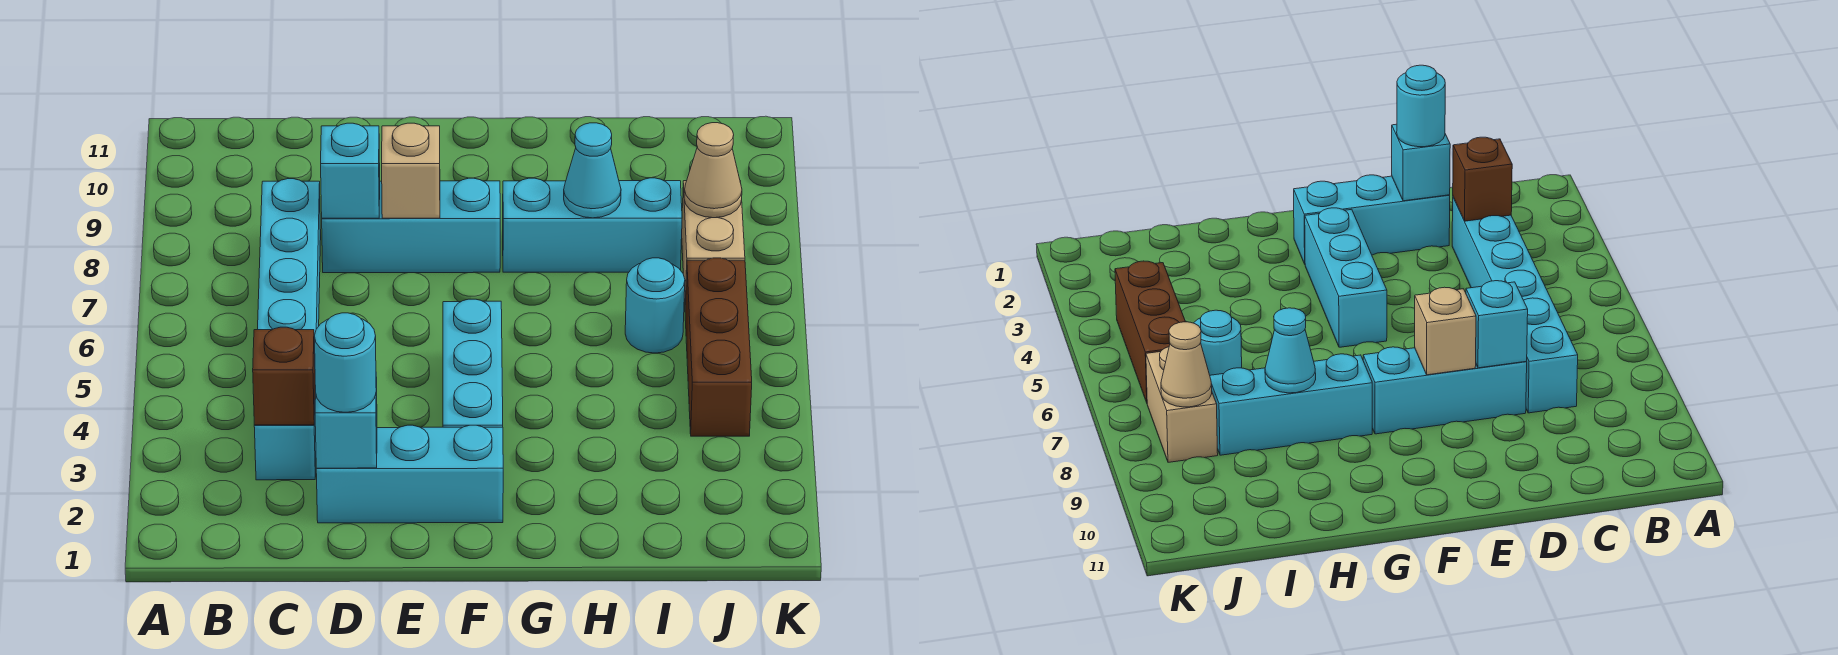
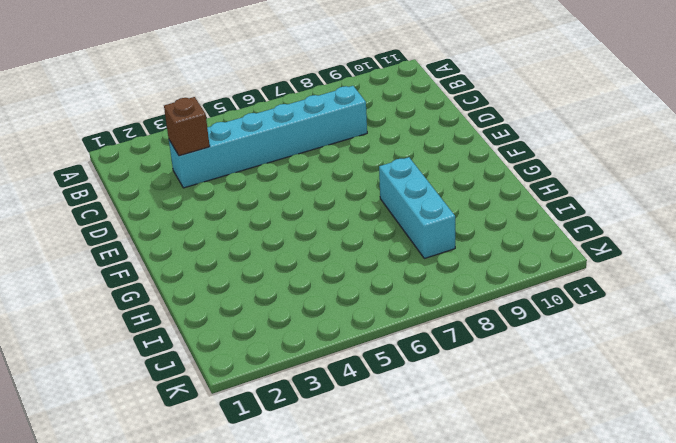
none -> cyan brick D2:F2 level 1
none -> cyan brick D8:F8 level 1
none -> cyan brick F3:F5 level 1

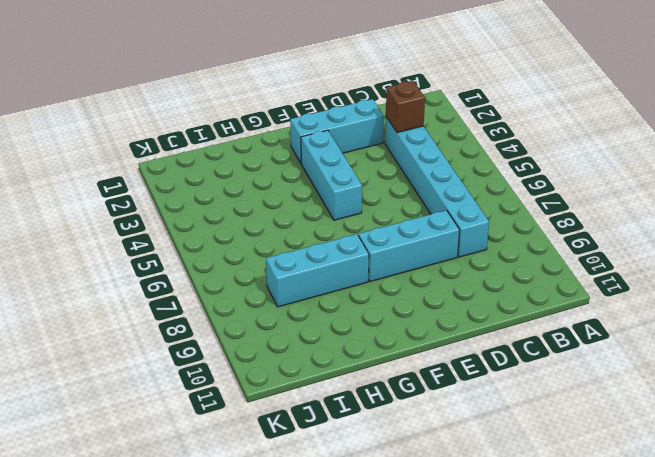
none -> cyan round brick I6 level 1
none -> brown brick J4:J6 level 1
none -> tan brick J7:J8 level 1

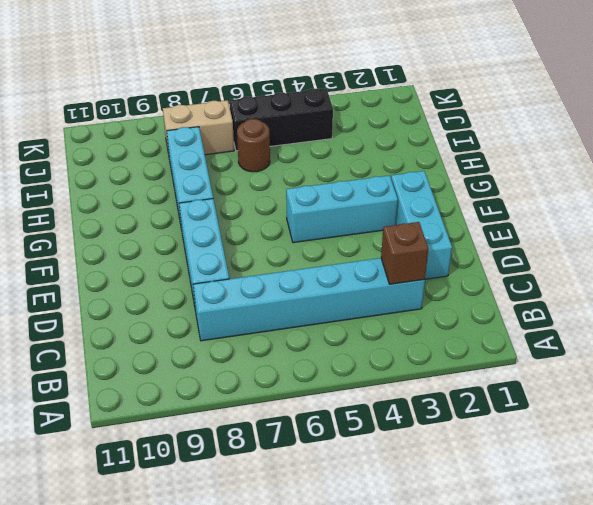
brown round brick I6 level 1 -> cyan round brick I6 level 1
black brick J4:J6 level 1 -> brown brick J4:J6 level 1
none -> cyan brick D2 level 2
none -> cyan brick D8 level 2
none -> tan brick E8 level 2

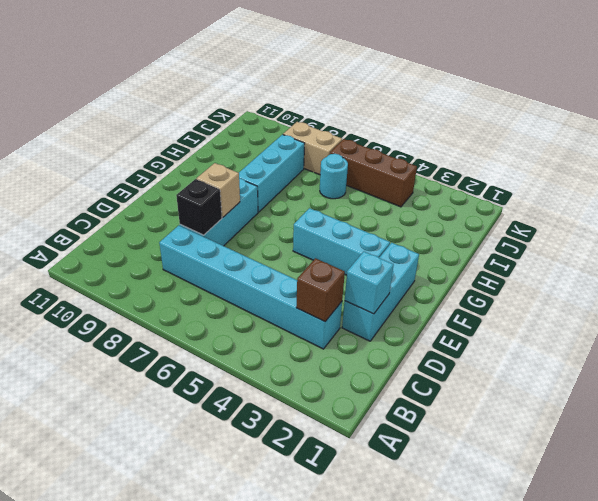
black brick D8 level 2 -> cyan brick D8 level 2
none -> cyan cone H8 level 2
none -> tan cone J8 level 2
none -> cyan round brick D2 level 3

